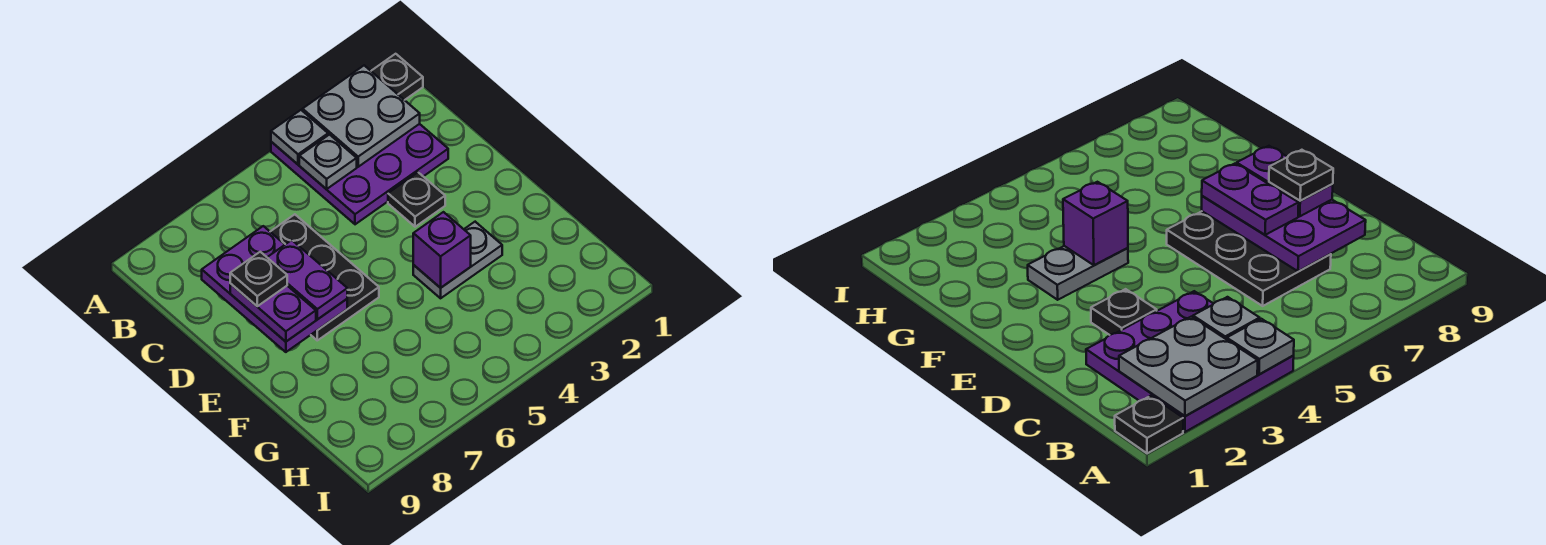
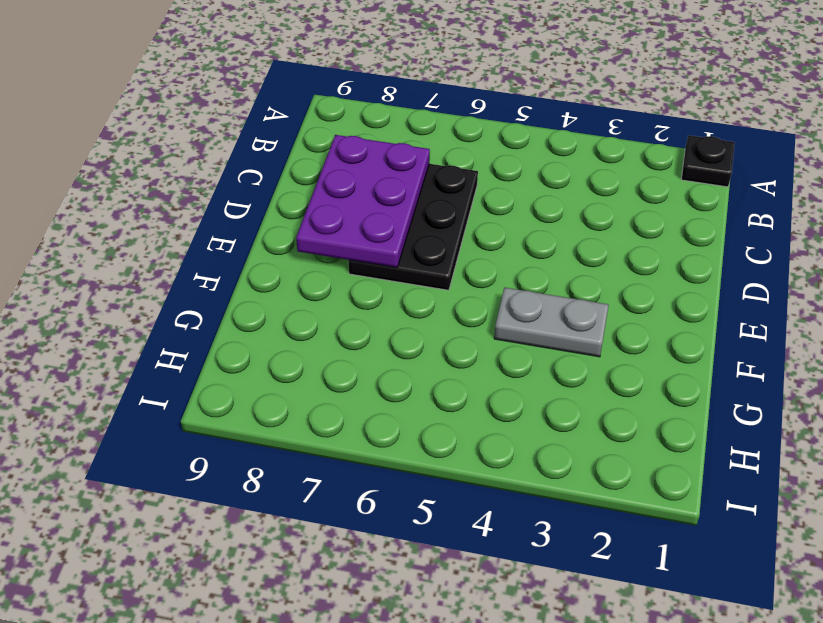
none -> purple plate A2:C4 level 1
none -> black plate D3 level 1
none -> grey plate A2:B3 level 2

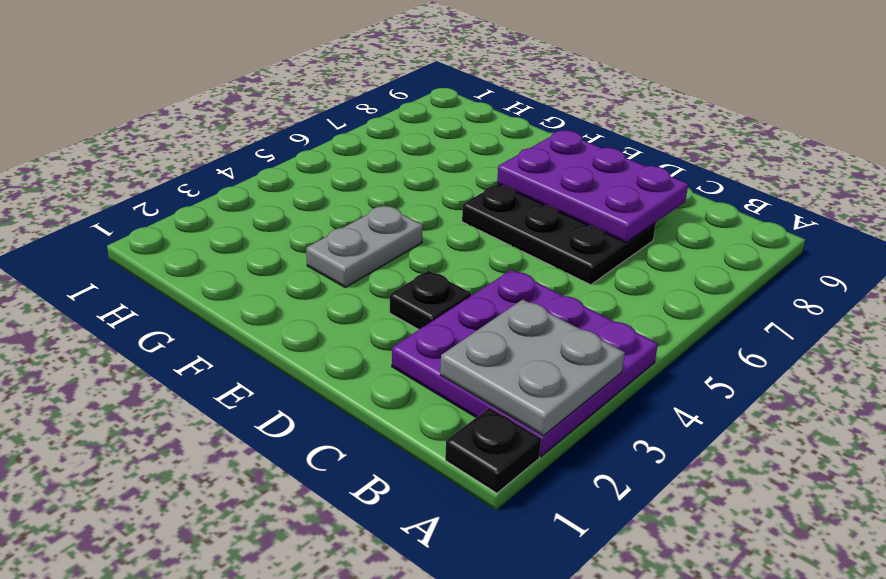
none -> grey plate A4 level 2
none -> grey plate B4 level 2
none -> purple brick F4 level 2

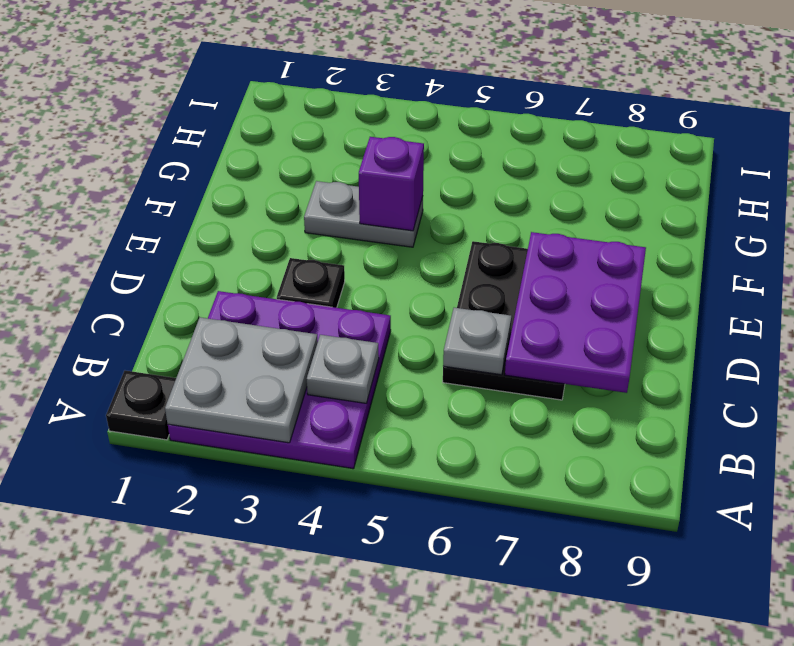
grey plate C6 level 2 -> grey plate A4 level 2
none -> purple plate D7:E7 level 3
none -> purple plate D8:E8 level 3
none -> black plate D8 level 4

